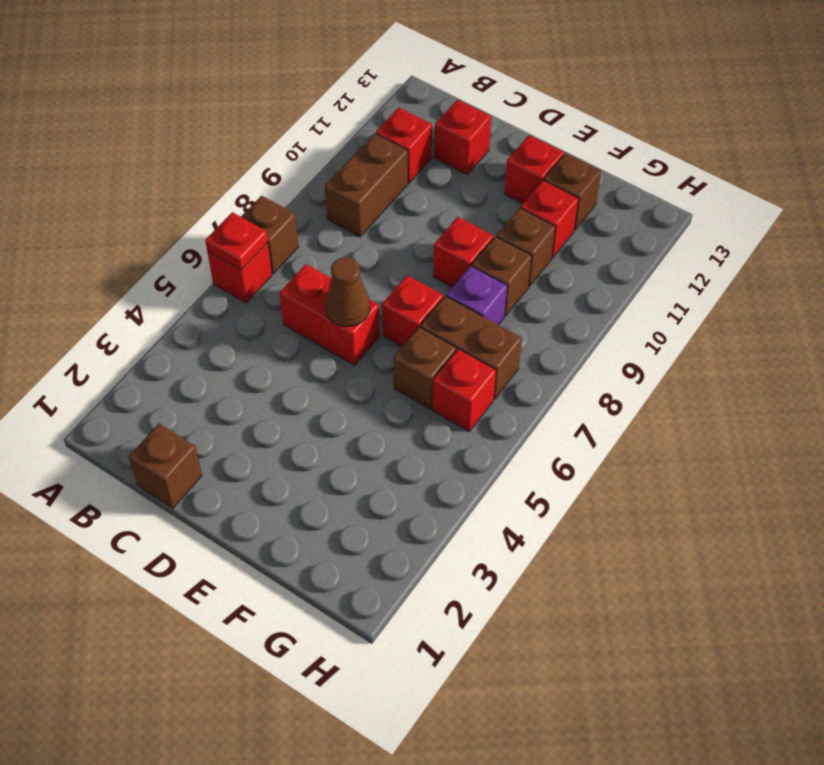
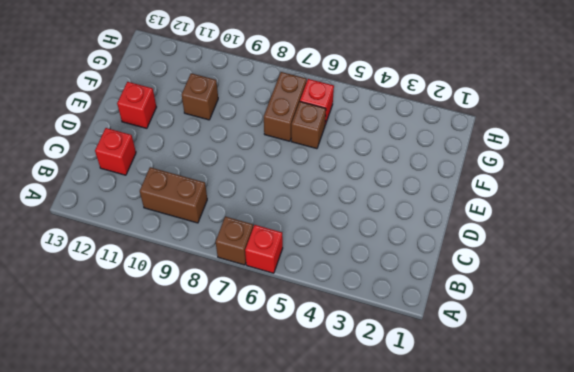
none -> red brick B11 level 1
none -> brown brick C1 level 1
none -> red brick C6:D6 level 1

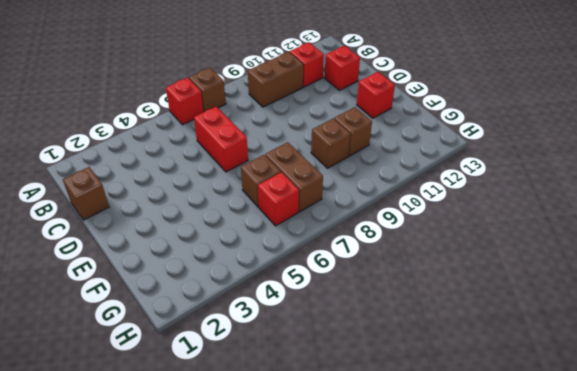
none -> red brick E7 level 1
none -> red brick E9 level 1
none -> purple brick F8 level 1

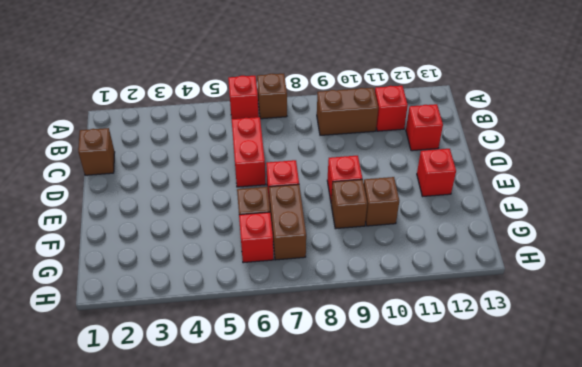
none -> purple brick F8 level 1
none -> red brick F11 level 1
none -> brown brick F12 level 1

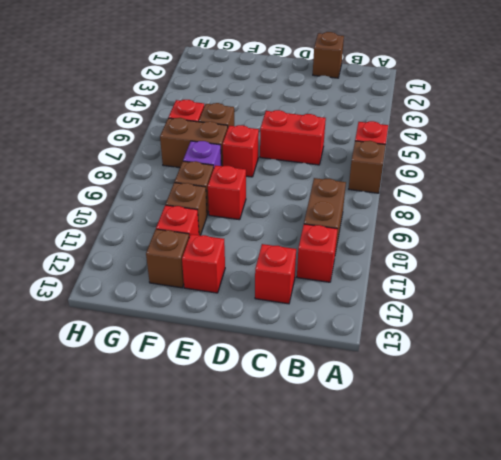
none -> red plate A6 level 2
none -> brown cone D6 level 2

